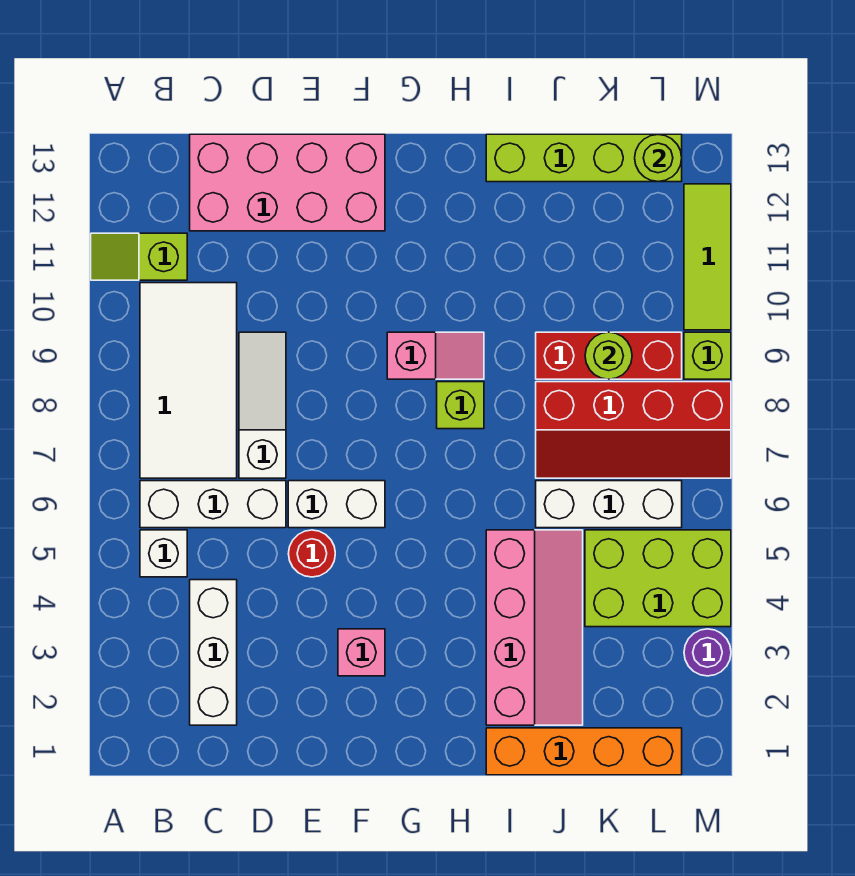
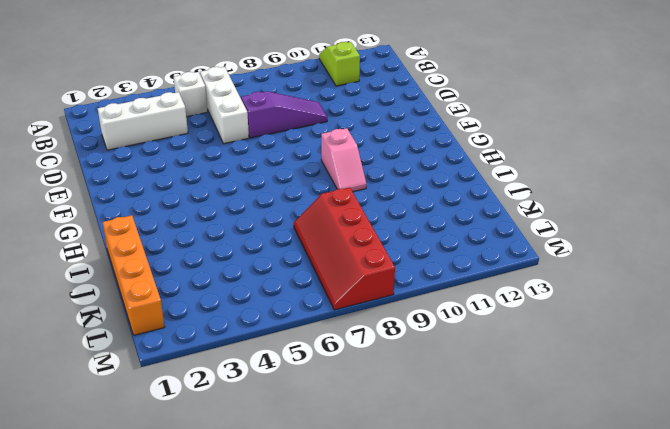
purple slope D7:D9 level 1 top 7 -> white slope D7:D9 level 1 top 7
none -> white tile B7:C10 level 1
none -> pink brick C12:F13 level 1
none -> red round brick E5 level 1

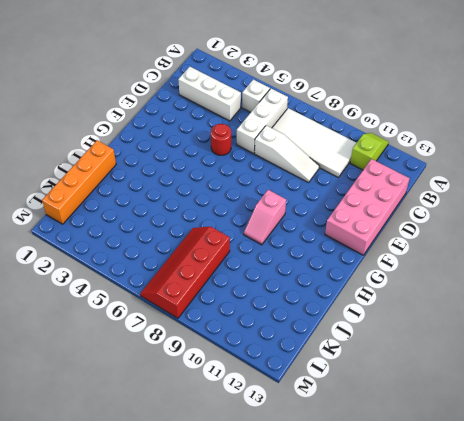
none -> white brick E6:F6 level 1
none -> pink brick F3 level 1
none -> lime brick H8 level 1

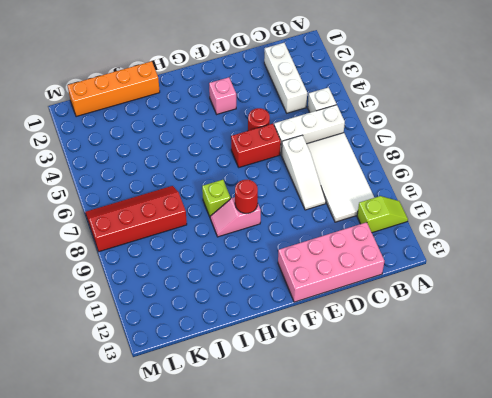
red brick E6:F6 level 1 -> white brick E6:F6 level 1
red round brick G9 level 2 -> none
none -> pink slope I2:J5 level 1 top I
none -> lime brick I13:L13 level 1
none -> white brick J6:L6 level 1

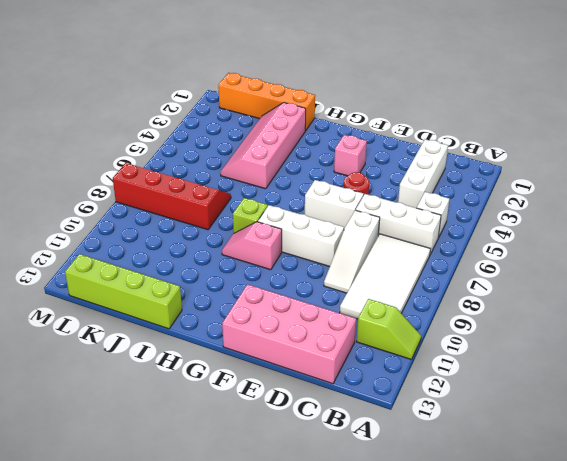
white brick E8:G8 level 1 -> white brick J6:L6 level 1
none -> red brick J9:L9 level 1
none -> lime brick K4:M5 level 1
none -> purple round brick M3 level 1

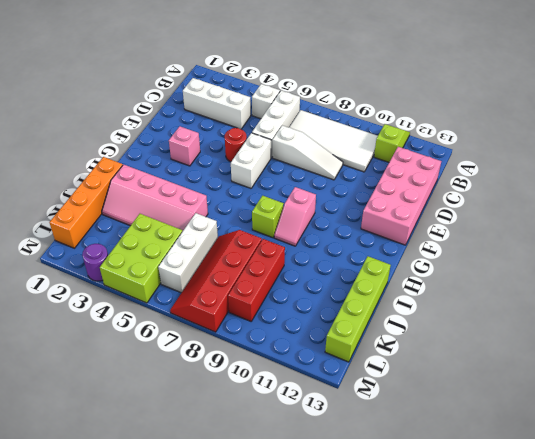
none -> lime brick M9 level 1
none -> lime tile M10:M12 level 1
none -> lime round brick K9 level 2

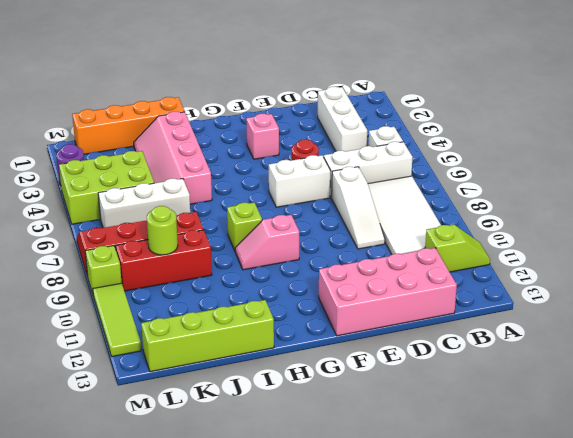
none -> lime round brick L13 level 2

